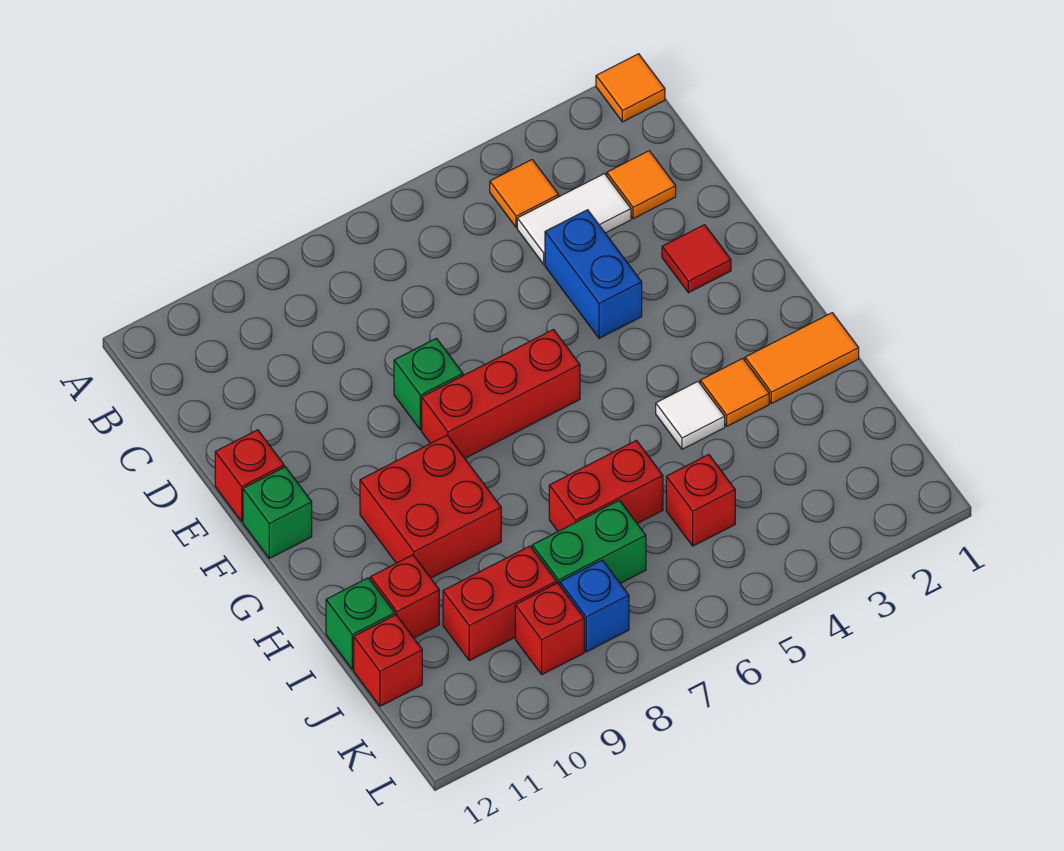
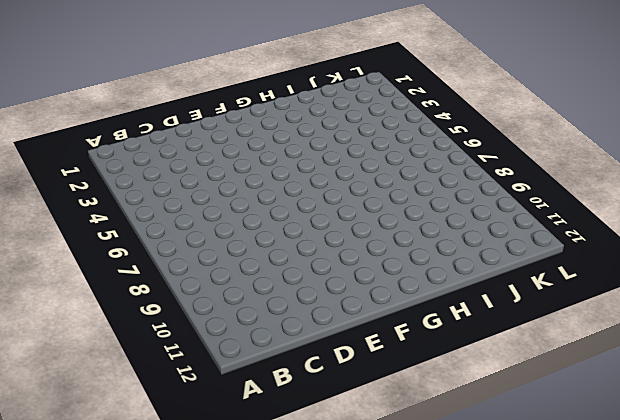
none -> orange tile A1 level 1
none -> orange tile B4 level 1
none -> orange tile C2 level 1

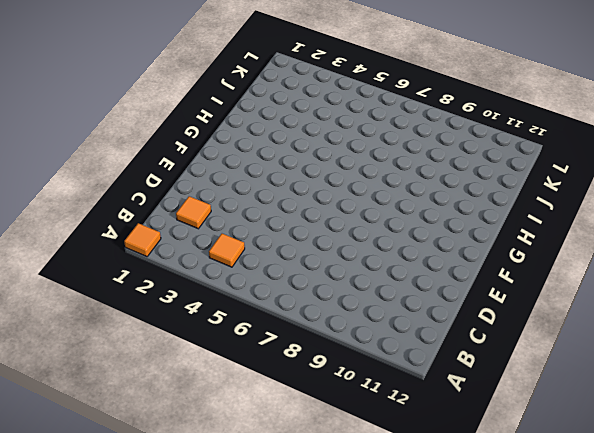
none -> white tile C3:C4 level 1
none -> blue brick D4:E4 level 1
none -> red tile E2 level 1

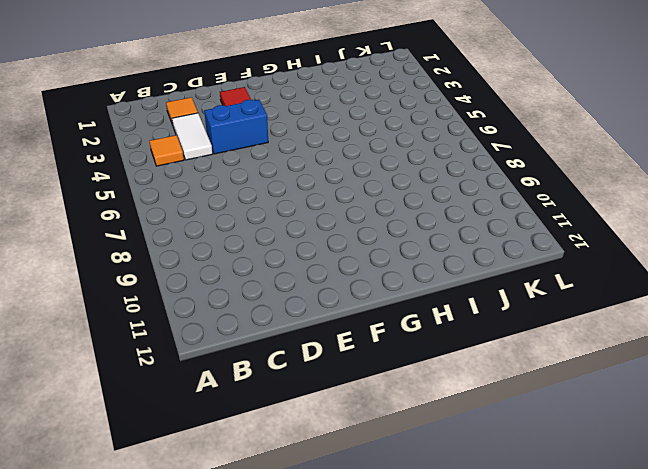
none -> orange tile A1 level 1
none -> green brick E8 level 1
none -> red brick E12 level 1

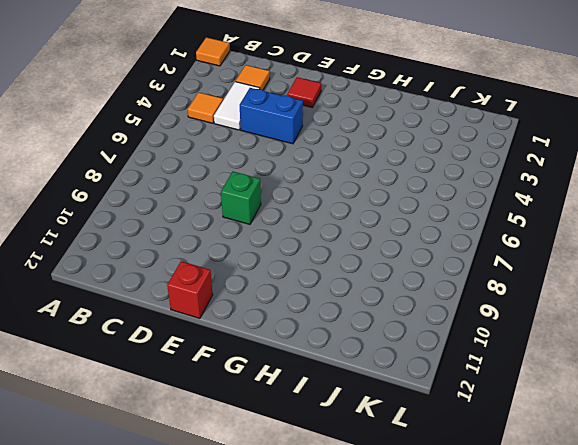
none -> red brick F6:F8 level 1
none -> green brick F12 level 1
none -> red brick G9:H10 level 1

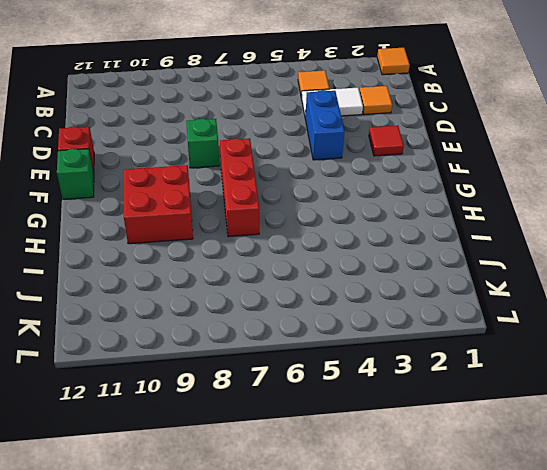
red brick F7:H7 level 1 -> red brick F6:F8 level 1
none -> orange tile H1:H2 level 1
none -> orange tile H3 level 1
none -> white tile H4 level 1

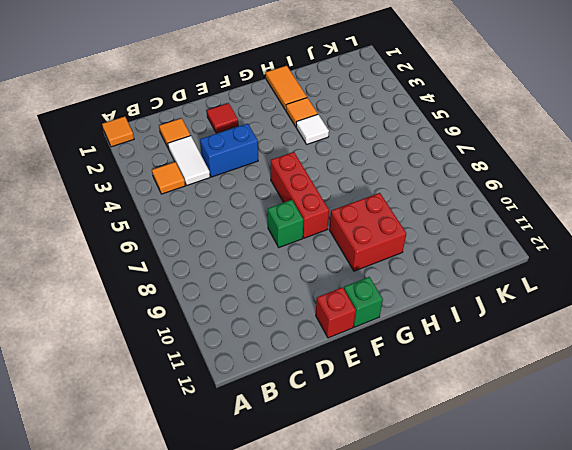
none -> red brick I6:I7 level 1
none -> red brick I11 level 1
none -> green brick I12 level 1

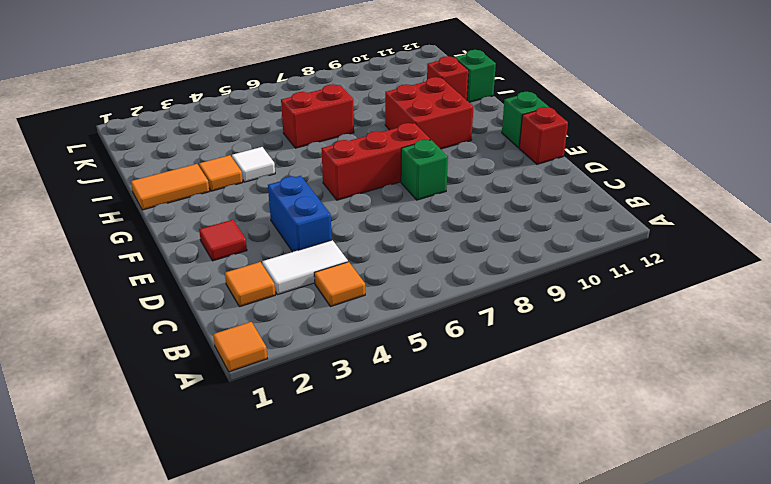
none -> red brick J5 level 1
none -> green brick J7:J8 level 1
none -> red brick J9:J10 level 1

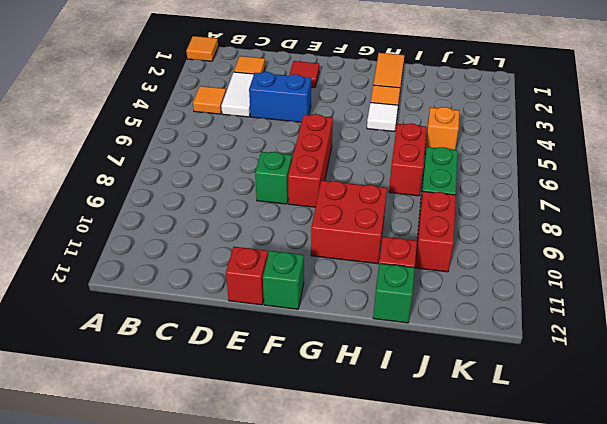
orange brick J5 level 1 -> red brick J5 level 1
none -> red brick J12 level 1
none -> blue brick K8 level 1
none -> red brick K9 level 1

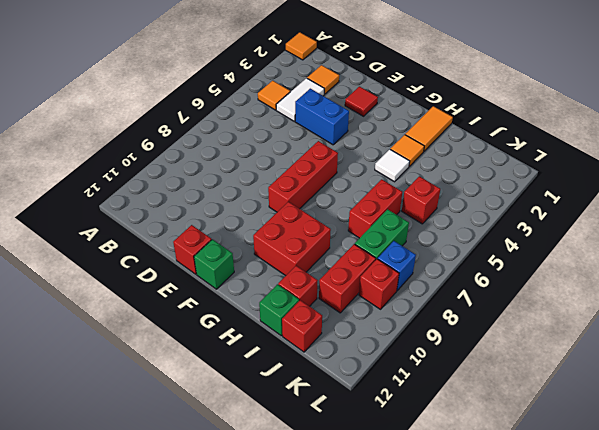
none -> green brick E8 level 1

